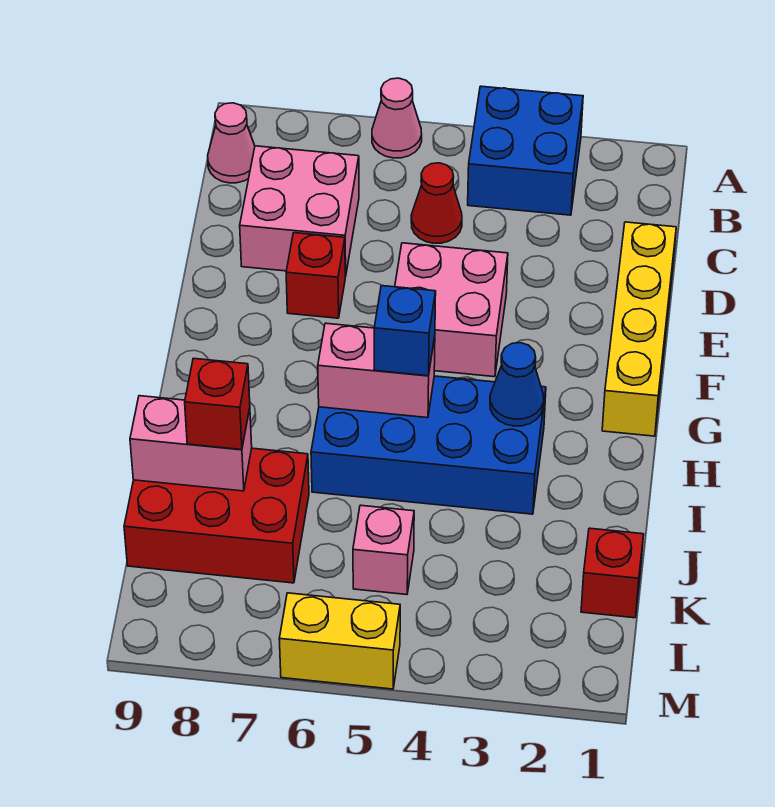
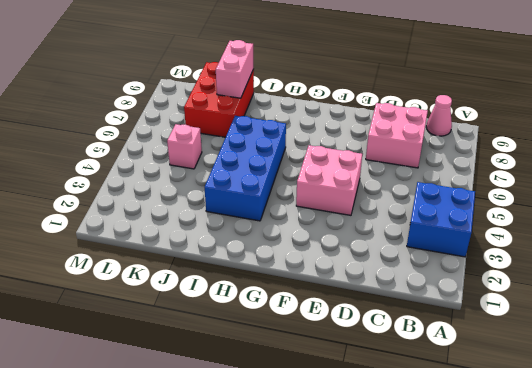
none -> pink cone A6 level 1
none -> red cone C5 level 1
none -> yellow brick D1:G1 level 1

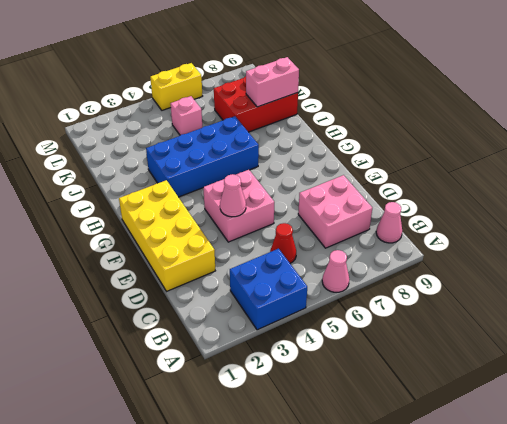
yellow brick D1:G2 level 1 -> yellow brick D1:G1 level 1
pink cone E4 level 2 -> none
none -> red brick E7 level 1
none -> red brick K1 level 1
none -> blue cone H3 level 2

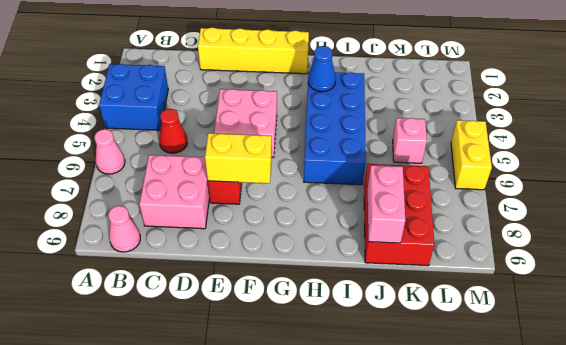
yellow brick E7:F7 level 2 -> none
none -> red brick K1 level 1
none -> pink brick H5:H6 level 2
none -> blue brick H5 level 3

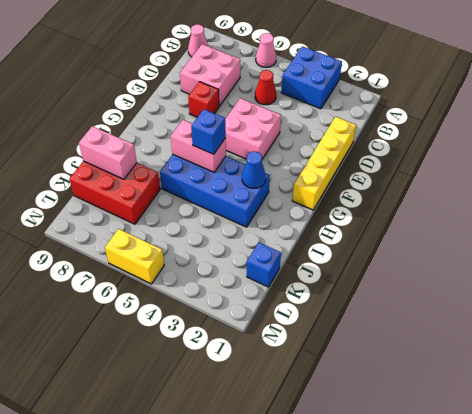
blue brick K1 level 1 -> red brick K1 level 1
none -> pink brick K5 level 1
none -> red brick J8 level 3

